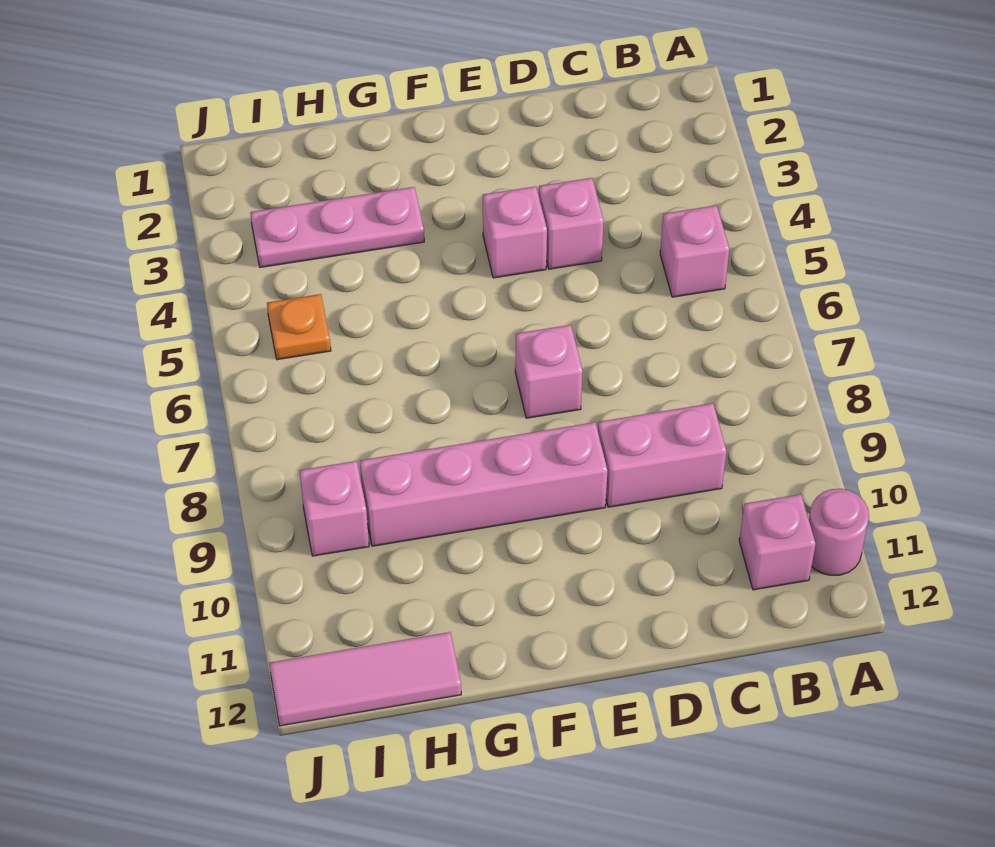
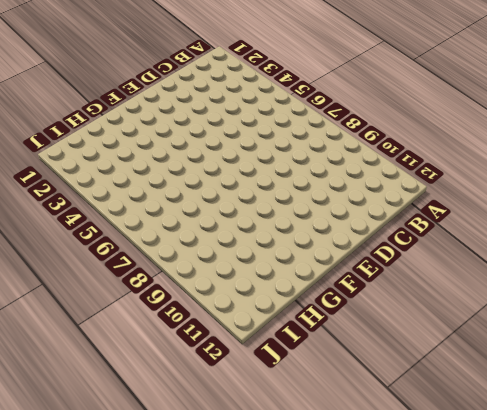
none -> pink round brick A11 level 1
none -> pink brick B5 level 1
none -> pink brick B11 level 1

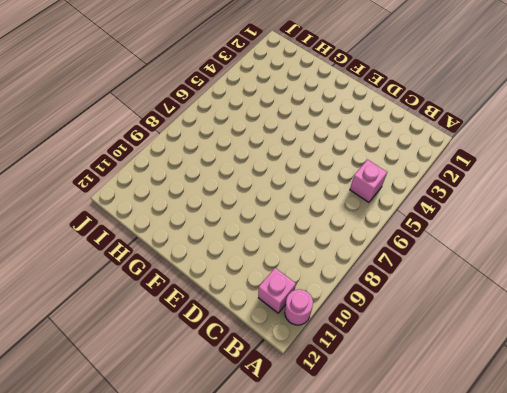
none -> pink brick C9:D9 level 1
none -> pink brick D4 level 1
none -> pink brick E4 level 1

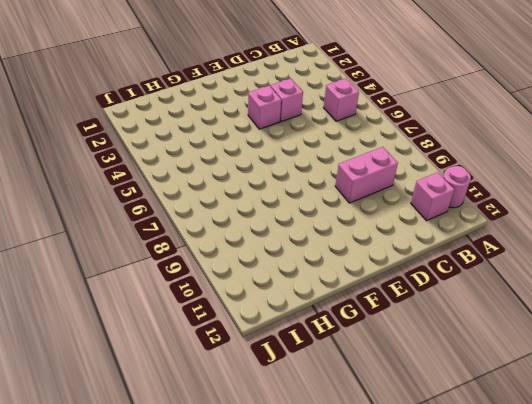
none -> pink brick E7 level 1
none -> pink brick E9:H9 level 1
none -> pink plate G3:I3 level 1

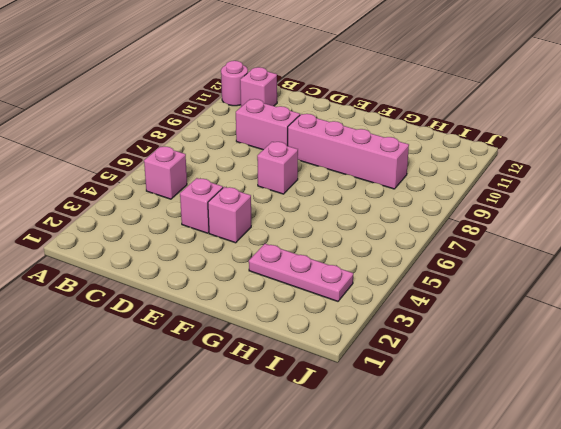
none -> pink tile H12:J12 level 1
none -> orange plate I5 level 1
none -> pink brick I9 level 1

